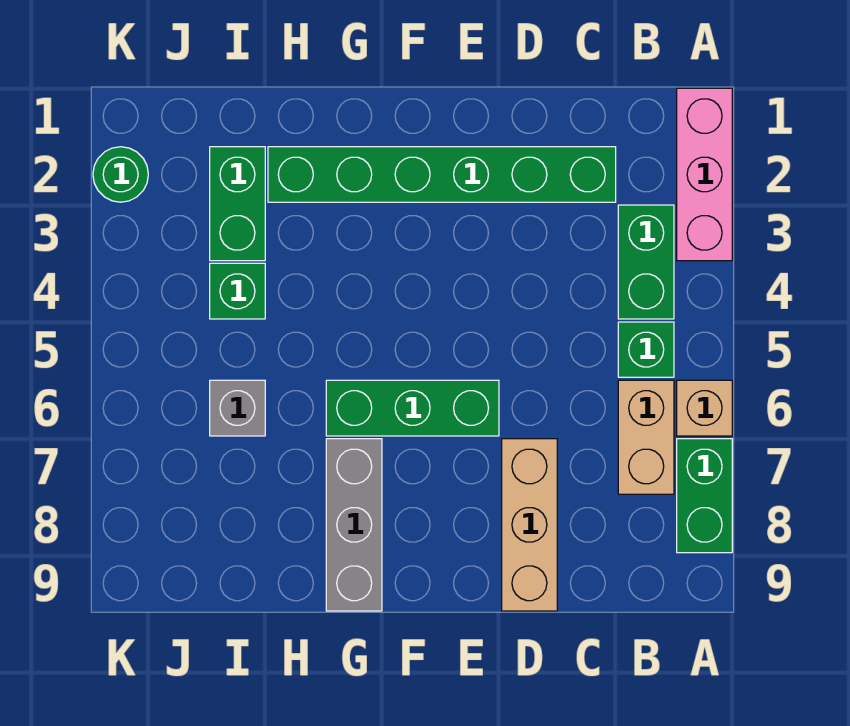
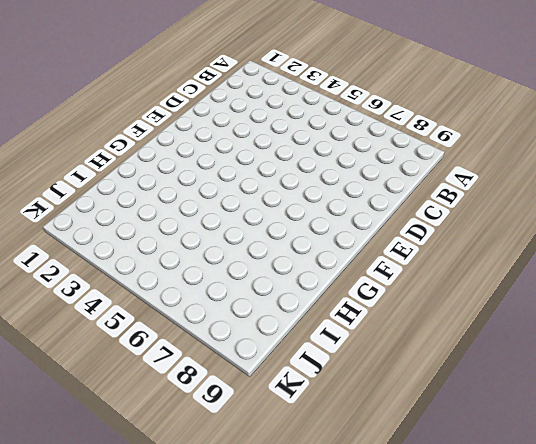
none -> pink brick A1:A3 level 1
none -> tan brick A6 level 1
none -> green brick A7:A8 level 1

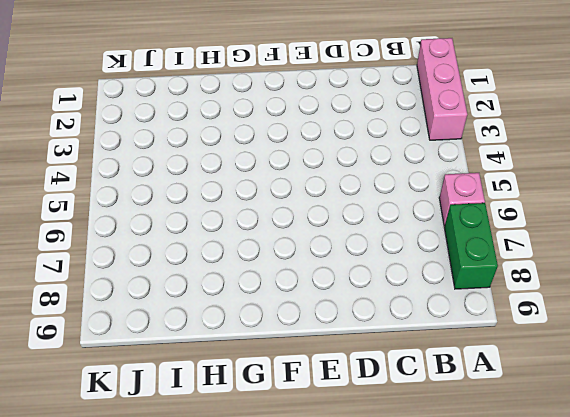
pink brick A6 level 1 -> tan brick A6 level 1
none -> green brick B3:B4 level 1
none -> green brick B5 level 1
none -> tan brick B6:B7 level 1

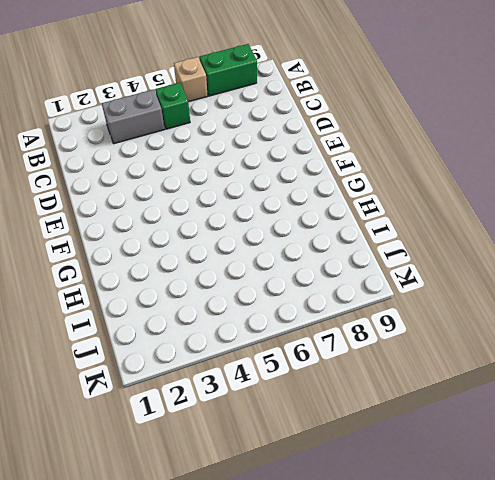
grey brick B3:B4 level 1 -> green brick B3:B4 level 1
none -> pink brick A1:A3 level 1
none -> tan brick B6:B7 level 1
none -> green brick C2:H2 level 1

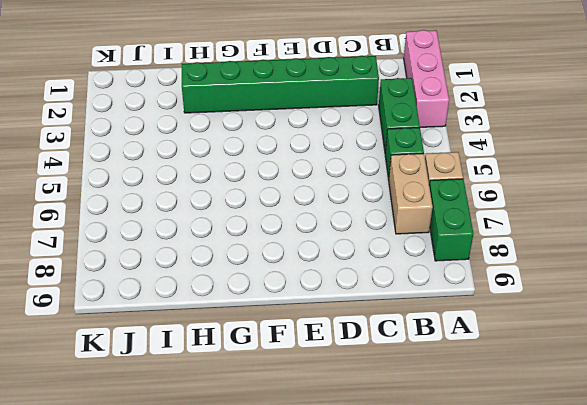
none -> tan brick D7:D9 level 1
none -> green brick E6:G6 level 1
none -> grey brick G7:G9 level 1

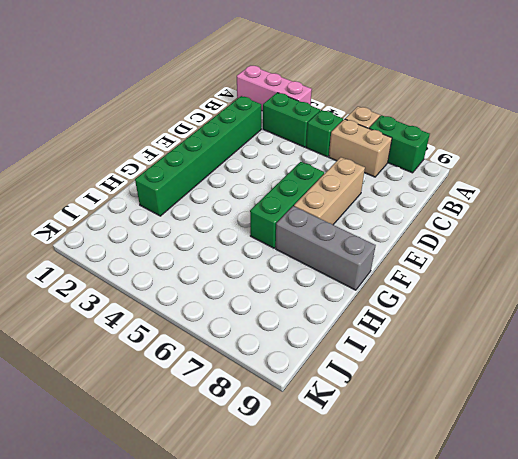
tan brick D7:F7 level 1 -> tan brick D7:D9 level 1
none -> green brick I2:I3 level 1
none -> green brick I4 level 1
none -> grey brick I6 level 1

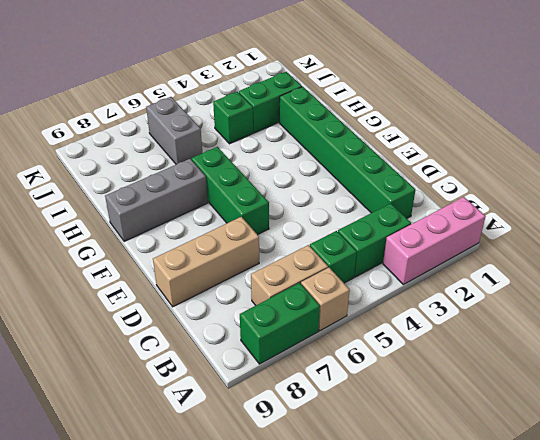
grey brick I6:J6 level 1 -> grey brick I6 level 1
none -> green round brick K2 level 1

